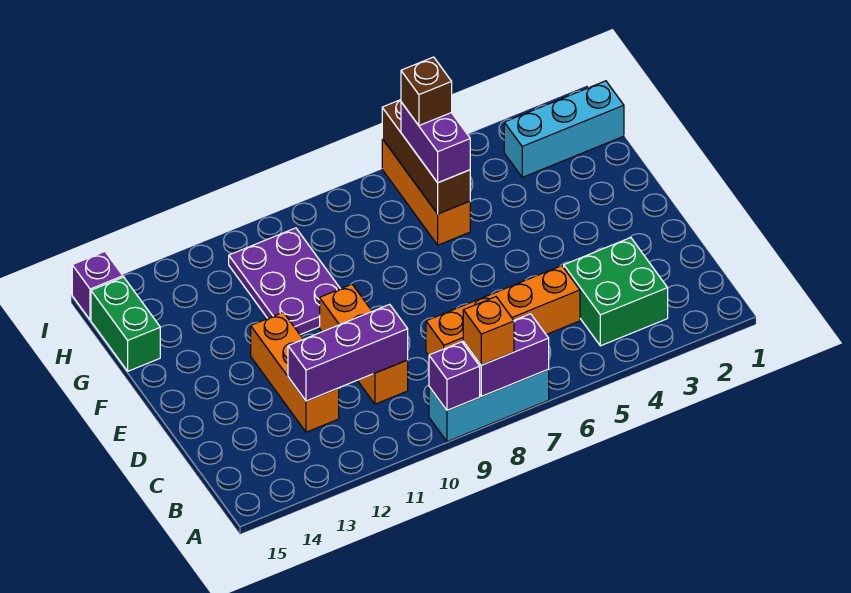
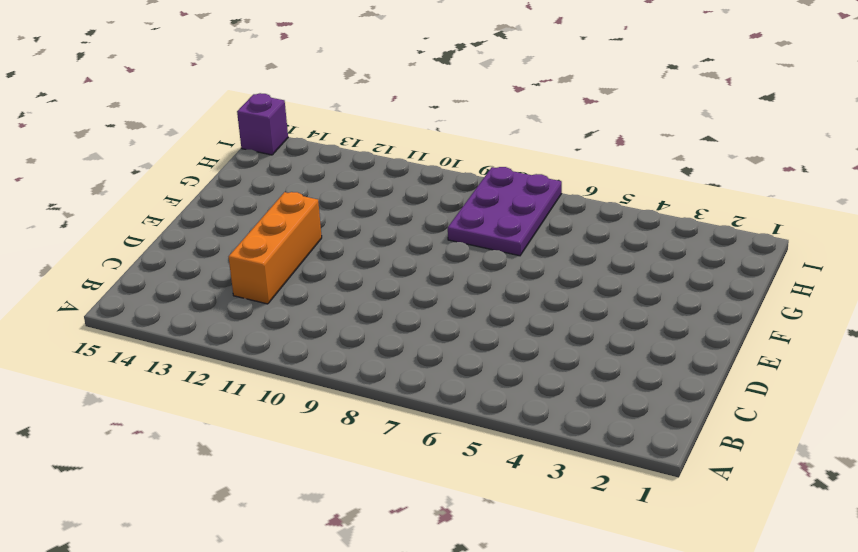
purple plate G7:I8 level 1 -> purple plate F10:H11 level 1
none -> cyan brick A7:A9 level 1
none -> green brick B3:C4 level 1
none -> orange brick C5:C8 level 1

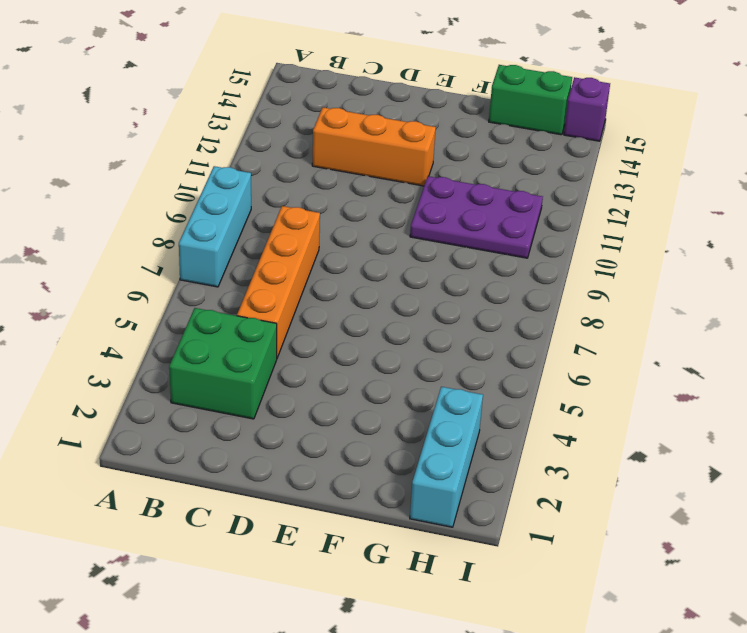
none -> orange brick C10:E10 level 1
none -> orange brick G6:I6 level 1
none -> purple brick A7:A8 level 2

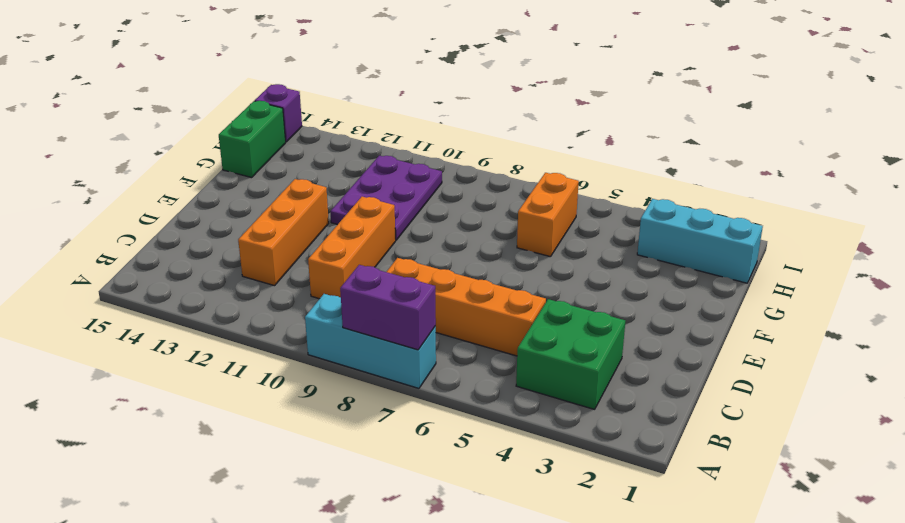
orange brick G6:H6 level 1 -> orange brick G6:I6 level 1
none -> purple brick A9 level 2
none -> purple brick C10:C12 level 2
none -> brown brick G6:I6 level 2

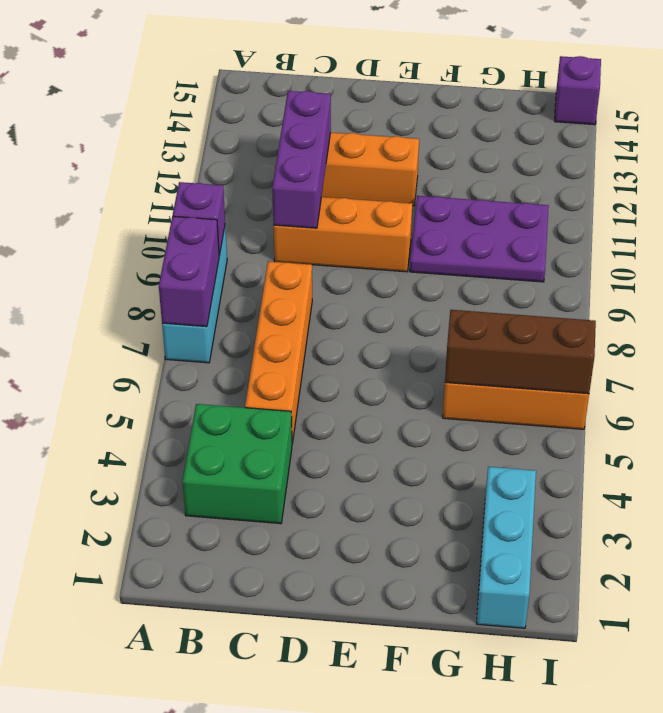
none -> green brick G15:H15 level 1
none -> orange brick A8 level 3
none -> purple brick G6:H6 level 3

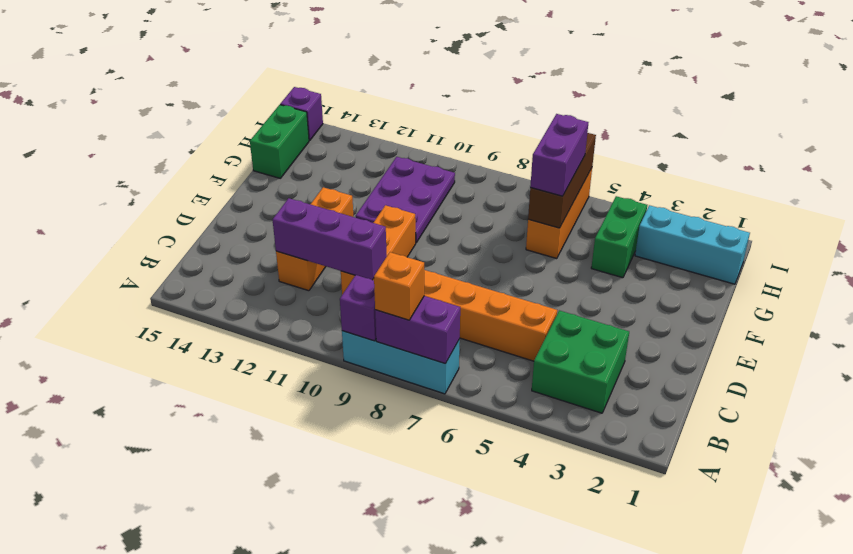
green brick G4:H4 level 1 -> none
none -> brown brick H6 level 4

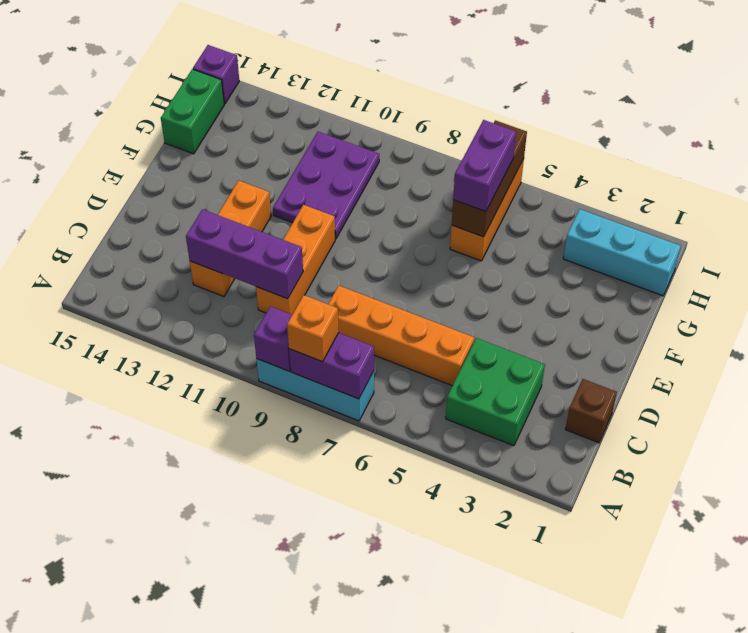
brown brick C1 level 1 -> brown brick H6 level 4

